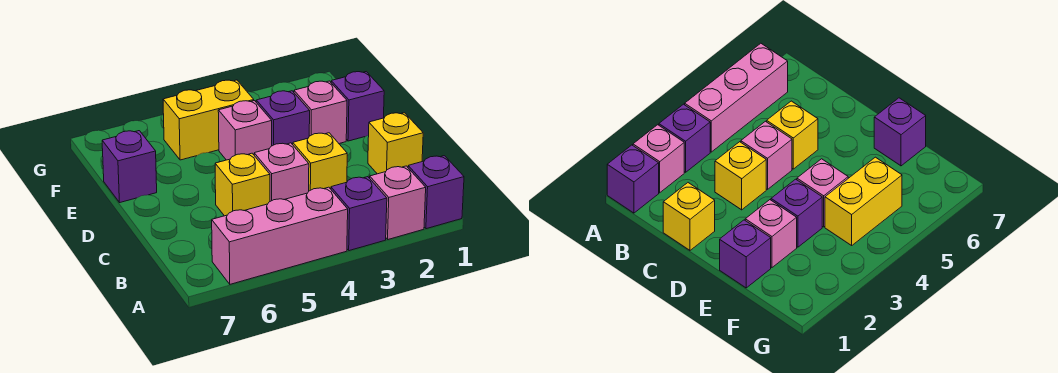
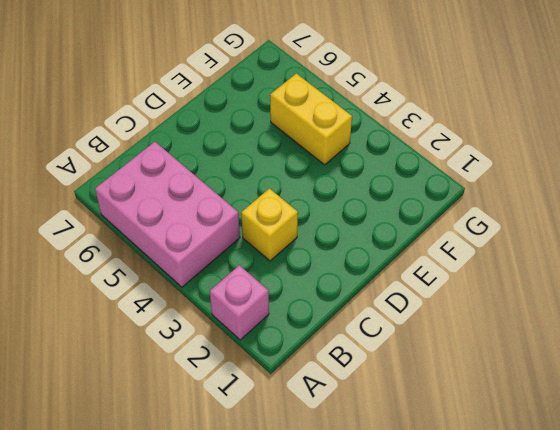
pink brick A4:B6 level 1 -> pink brick A4:A6 level 1
none -> purple brick A1 level 1
none -> purple brick A3 level 1
none -> yellow brick C1 level 1

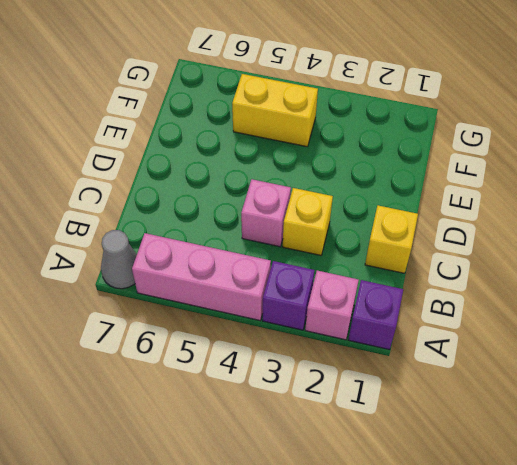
grey cone A7 level 1 -> none
none -> yellow brick C5 level 1
none -> purple brick E1 level 1
none -> pink brick E2 level 1

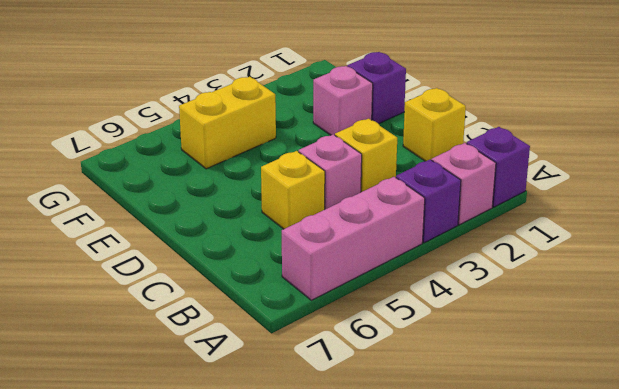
none -> purple brick E3 level 1
none -> pink brick E4 level 1
none -> purple brick E7 level 1

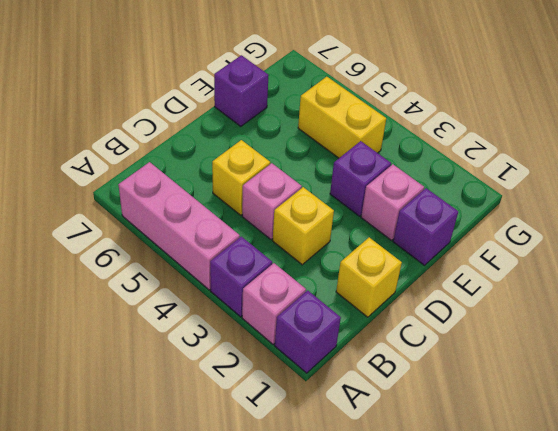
none -> pink brick E4 level 1

